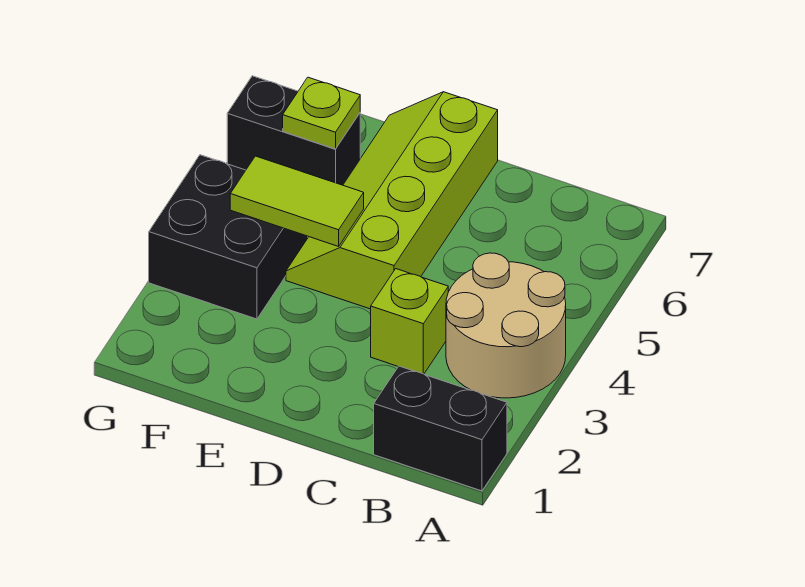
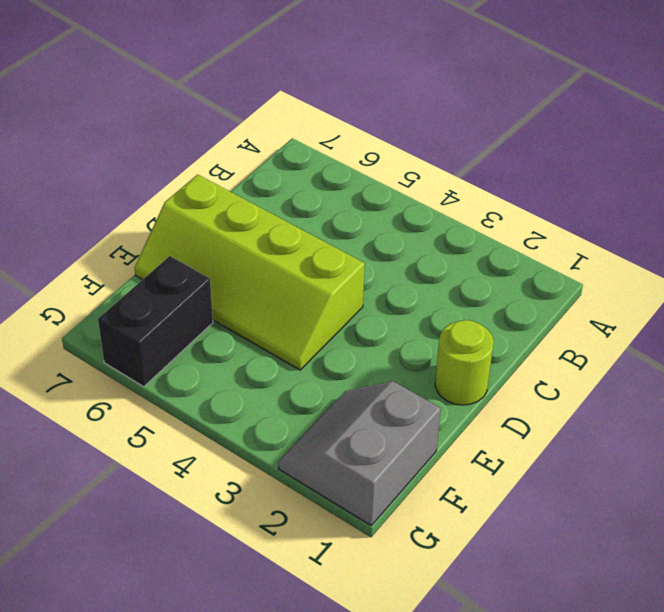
lime round brick D1 level 1 -> none
grey slope F1:G2 level 1 top 1 -> none
none -> black brick A1:B1 level 1
none -> tan round brick A3:B4 level 1

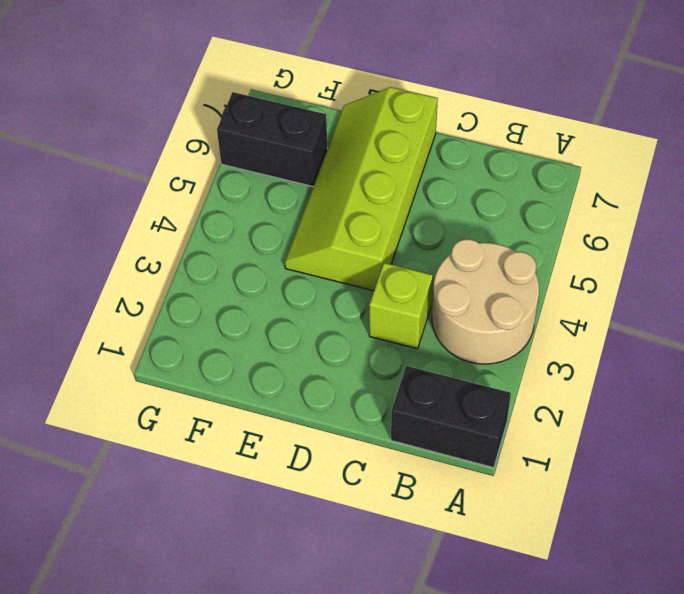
none -> black brick F3:G4 level 1
none -> lime tile E4:F4 level 2

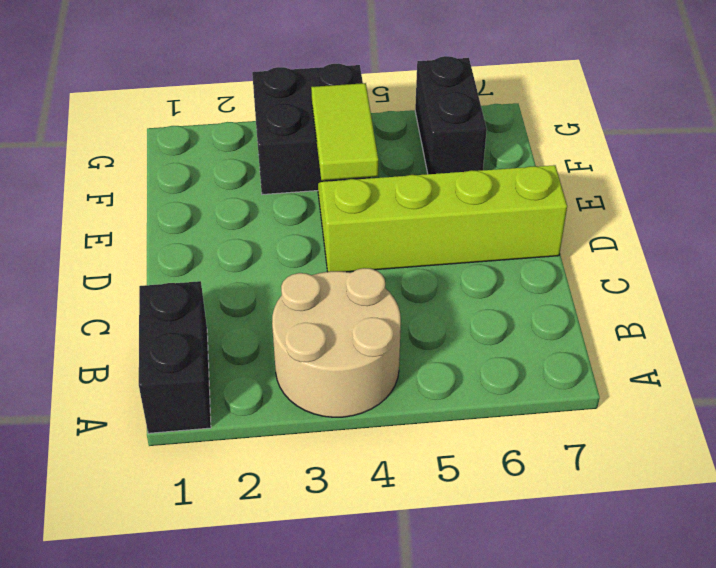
none -> lime brick C3 level 1
none -> lime plate F6 level 2

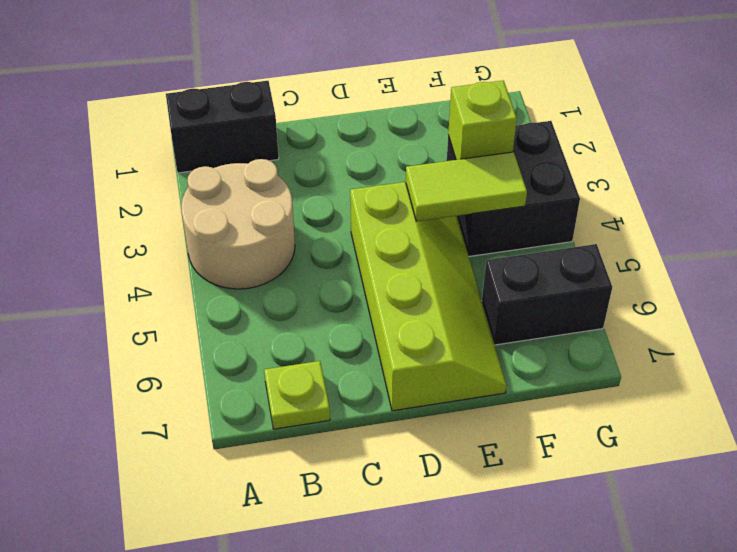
lime plate B7 level 1 -> lime plate F6 level 2
lime brick F3 level 2 -> lime brick C3 level 1

